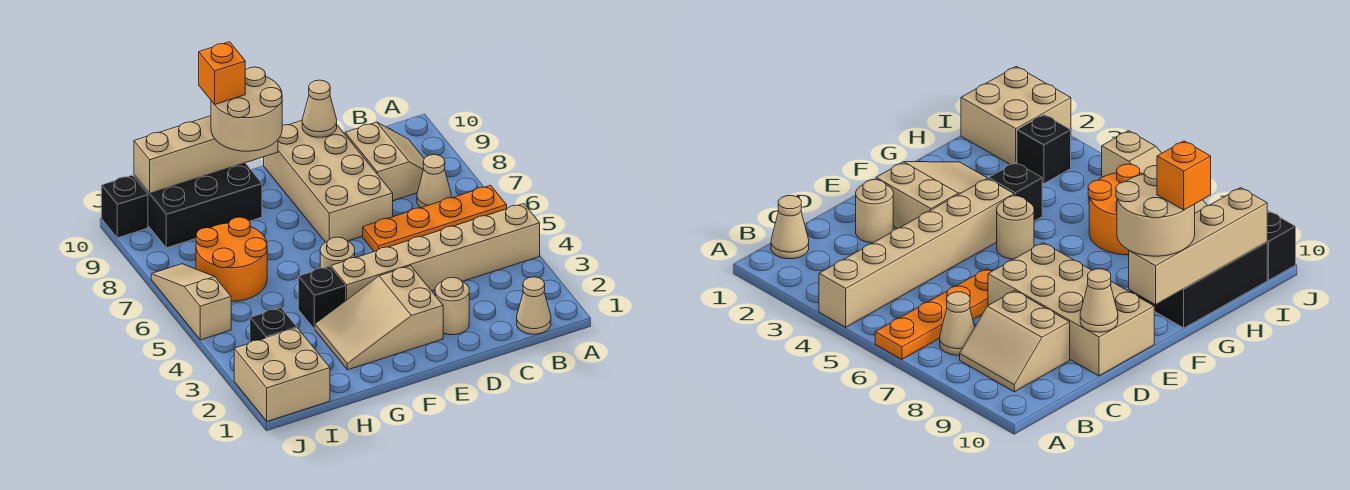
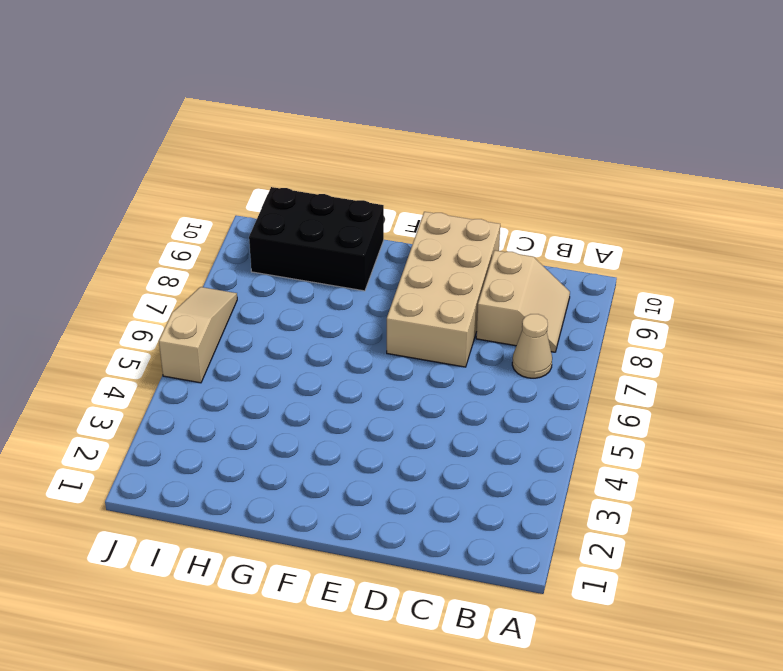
none -> tan brick A4:F4 level 1
none -> orange plate A6:D6 level 1
none -> tan cone B1 level 1

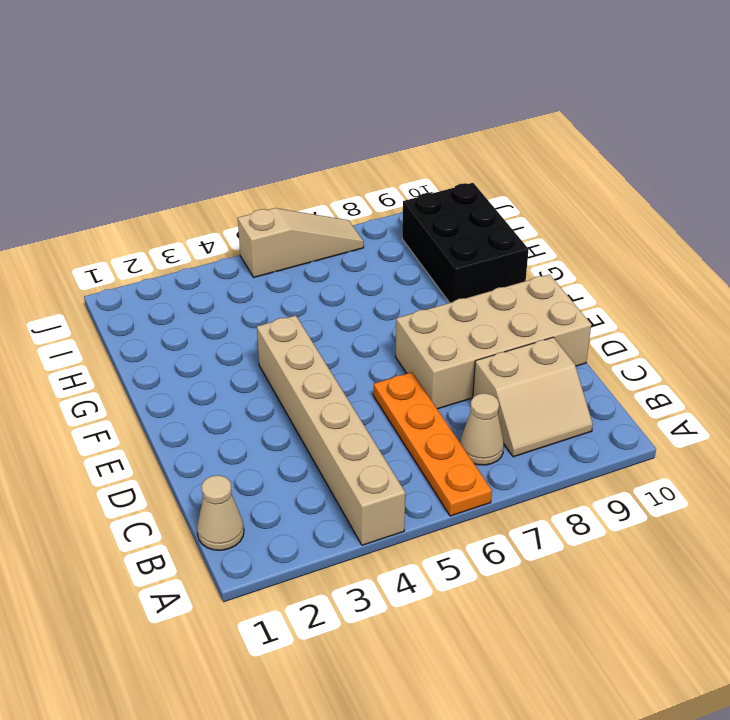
none -> tan round brick D2 level 1
none -> tan slope E2:G3 level 1 top E
none -> tan round brick F5 level 1

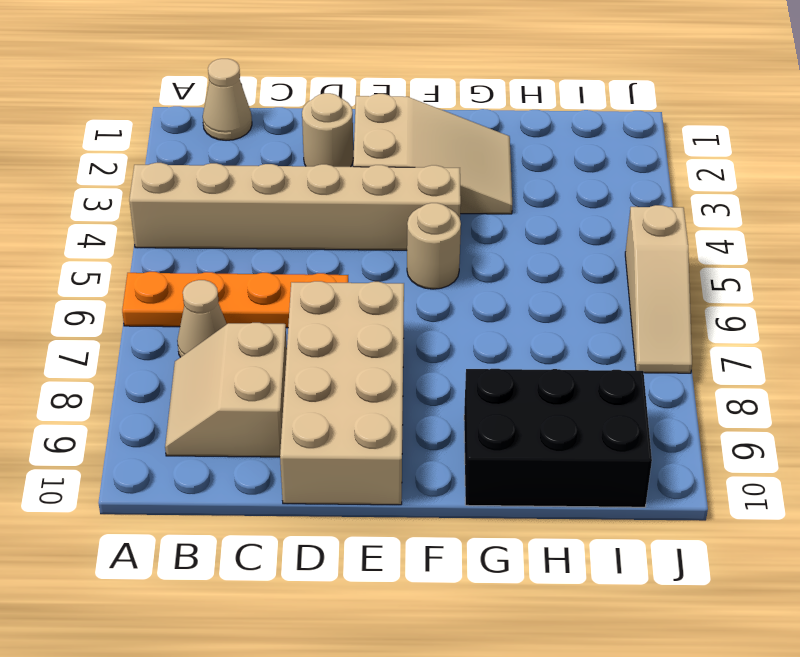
none -> black brick G4 level 1
none -> orange round brick H6:I7 level 1
none -> tan brick I1:J2 level 1

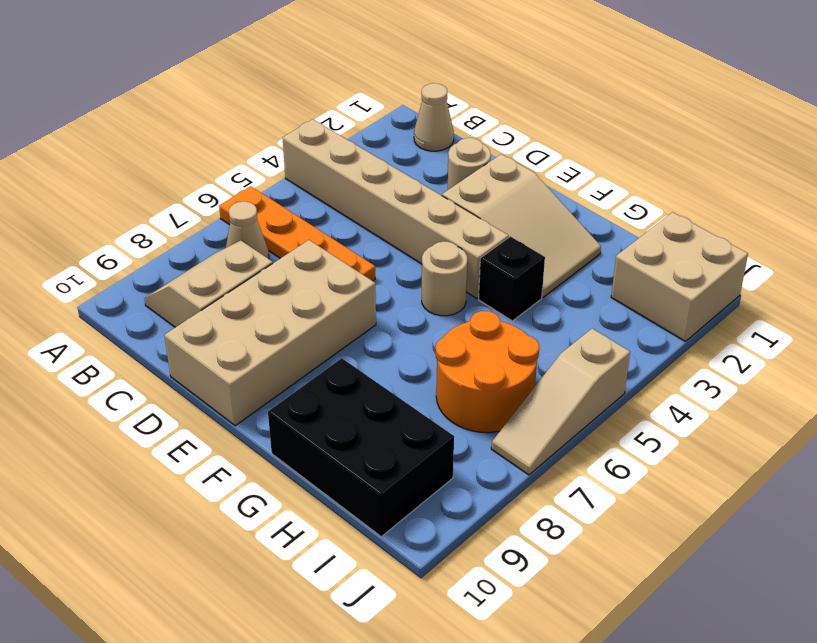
none -> black brick I3 level 1
none -> black brick J10 level 1
none -> tan cone D10 level 2

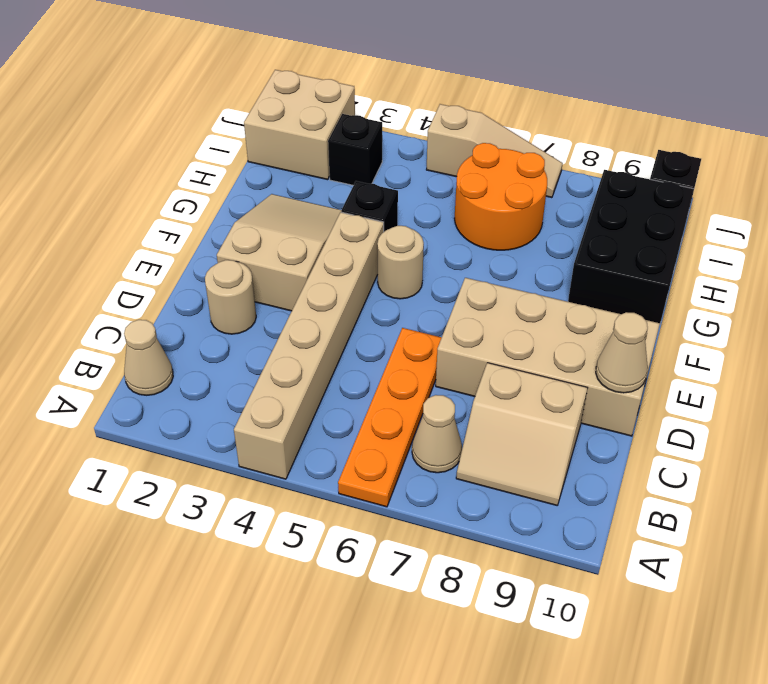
none -> tan brick F10:I10 level 2
none -> tan round brick F9:G10 level 3
none -> orange brick G10 level 4

